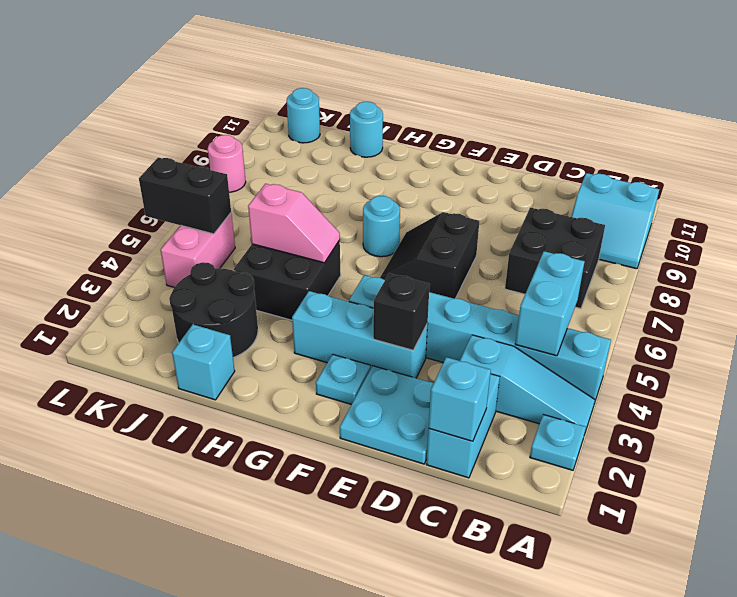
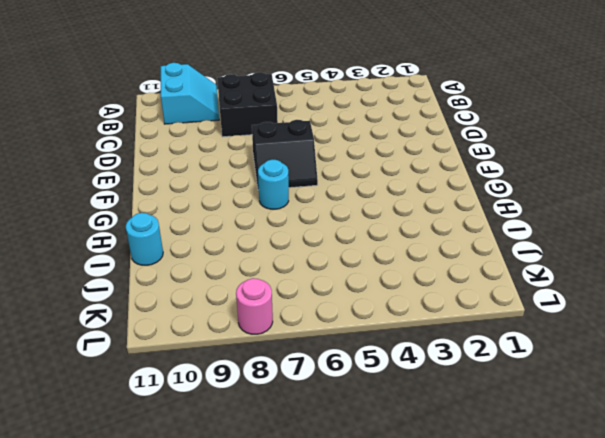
none -> cyan plate A2 level 1
none -> cyan slope A3:C3 level 1 top C
none -> cyan brick A4:F4 level 1

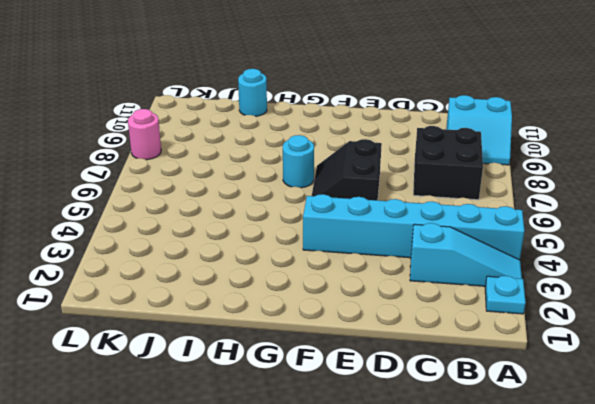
none -> cyan brick C1:C2 level 1
none -> cyan plate D1:E2 level 1
none -> cyan brick E3:G3 level 1

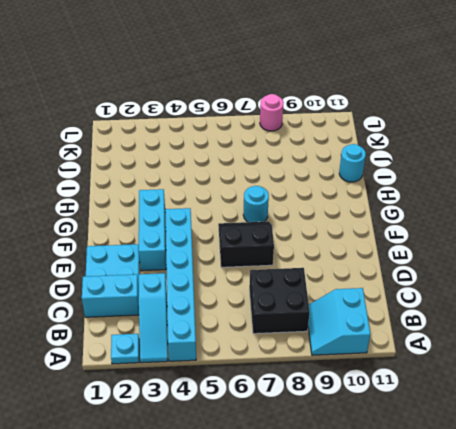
none -> cyan plate F2 level 1
none -> black brick H4:I5 level 1
none -> cyan brick I1 level 1

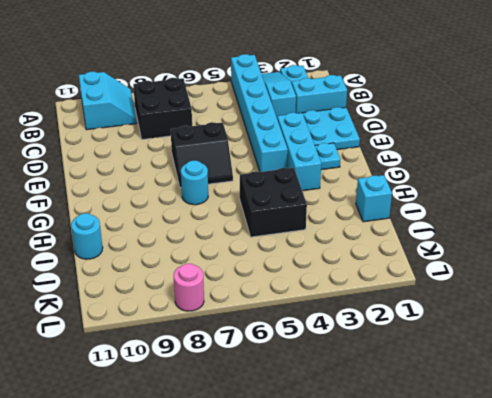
none -> black round brick I2:J3 level 1
none -> pink brick K4:K5 level 1
none -> cyan round brick K11 level 1

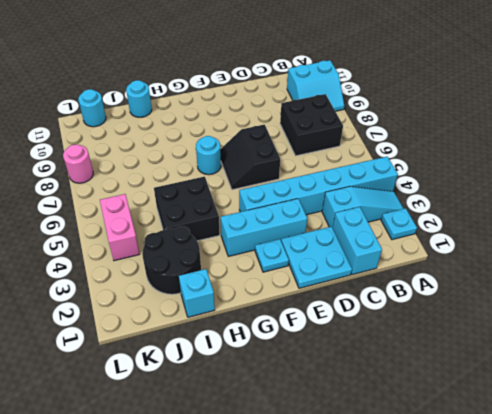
none -> cyan brick B4:B5 level 2
none -> cyan brick C1 level 2
none -> black brick E3 level 2

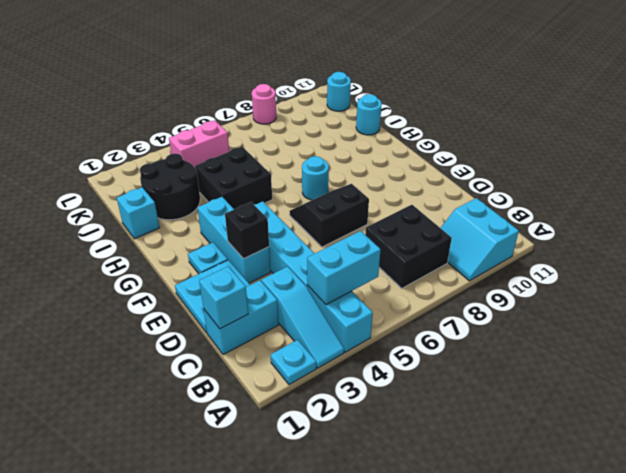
none -> pink slope H5:I5 level 2 top I
none -> black brick K5:L5 level 2

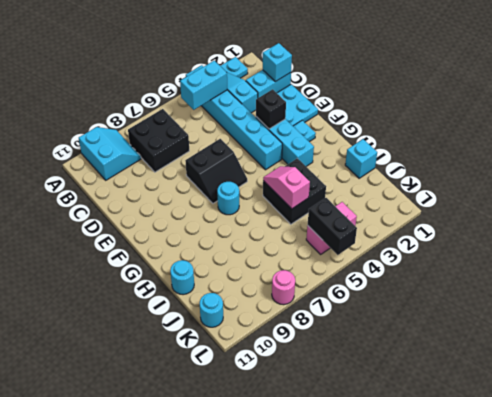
none -> black round brick I2:J3 level 1

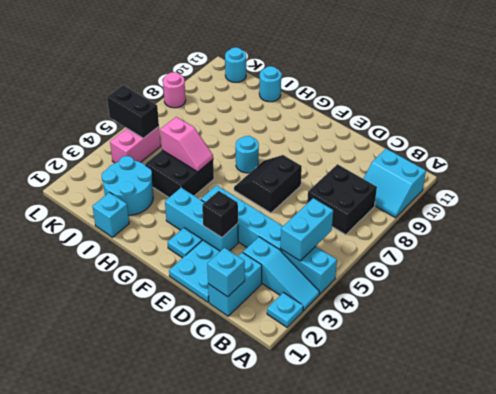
cyan round brick I2:J3 level 1 -> black round brick I2:J3 level 1

